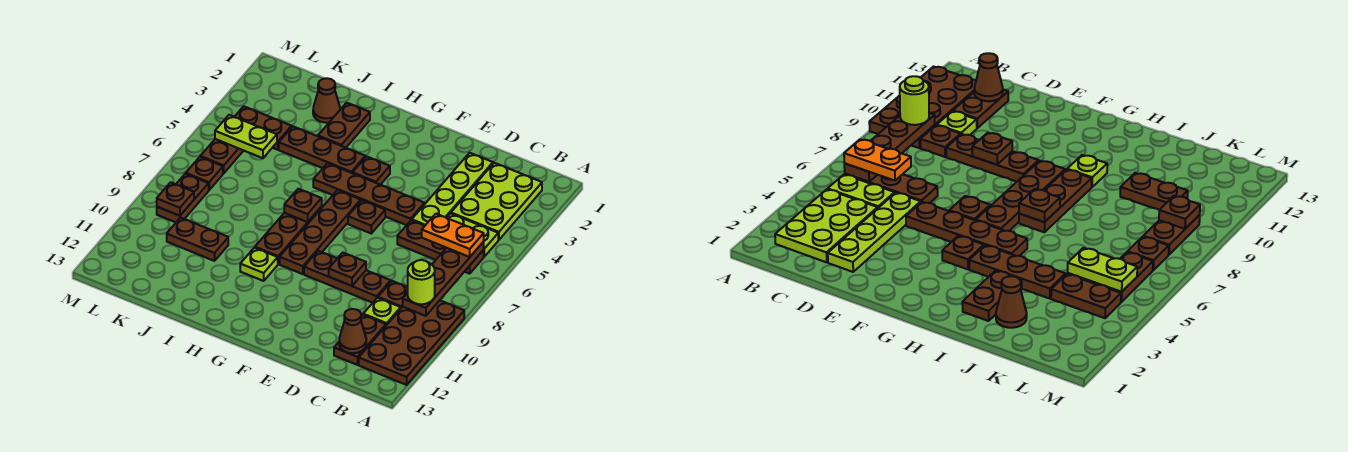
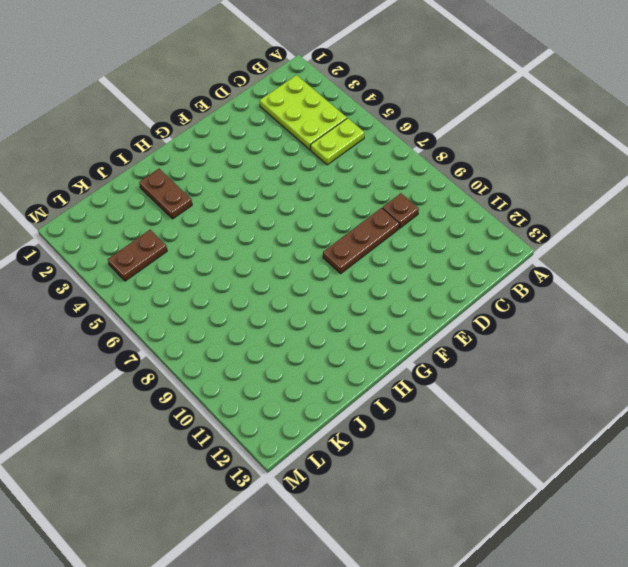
none -> brown plate A9:B12 level 1
none -> brown plate B6:D6 level 1
none -> lime plate C10 level 1
none -> brown plate C11:C12 level 1

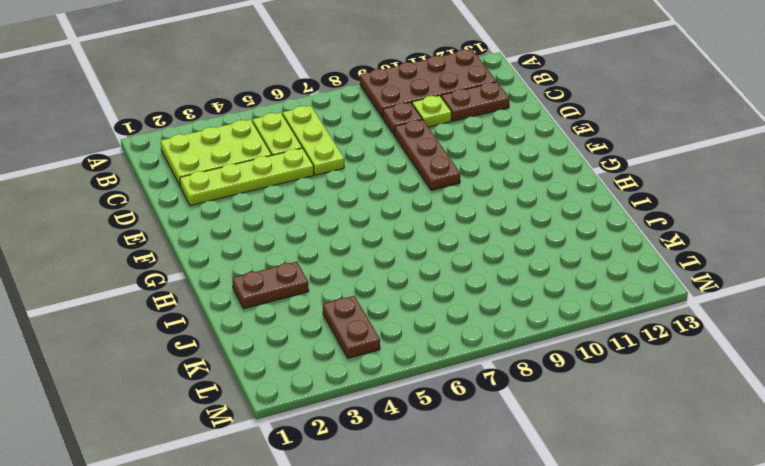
lime plate B6:D6 level 1 -> brown plate B6:D6 level 1
none -> brown plate E5:H5 level 1
none -> brown plate F6 level 1
none -> brown plate G4 level 1
none -> brown plate G6:G9 level 1

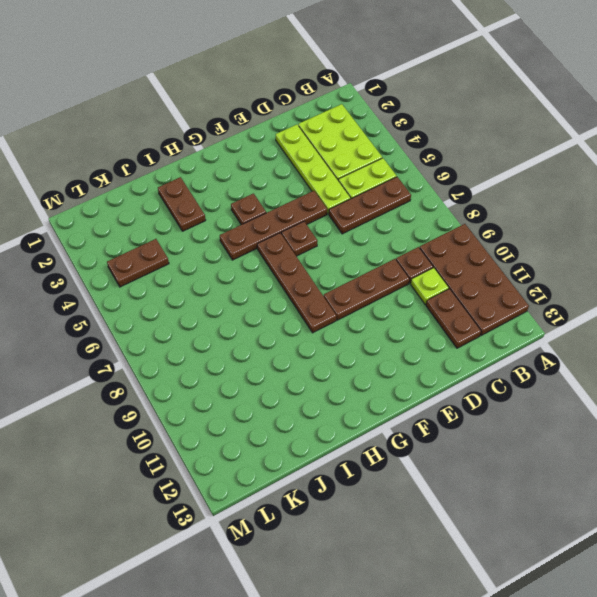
none -> brown plate H4:J4 level 1
none -> brown plate H7:H9 level 1
none -> lime plate H10 level 1
none -> brown cone J2 level 1

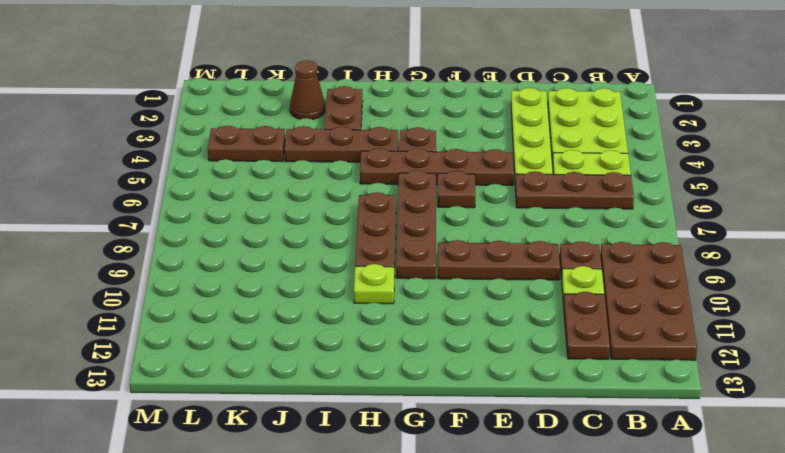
none -> brown plate J10:K10 level 1
none -> brown plate L5:L6 level 1
none -> brown plate L7 level 1
none -> brown plate L8:L9 level 1

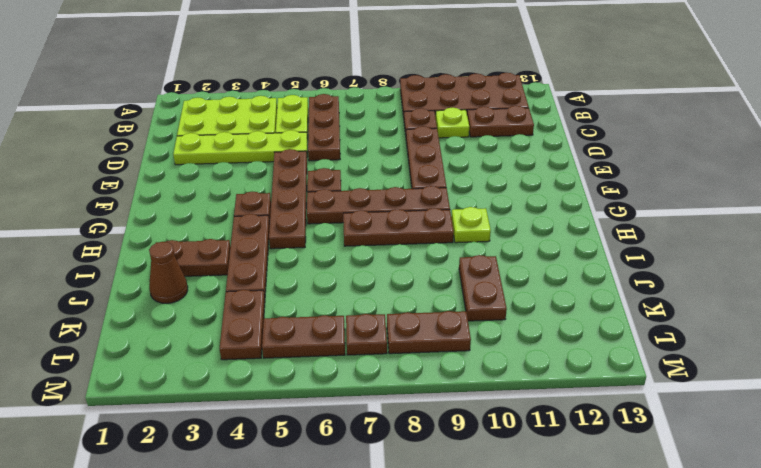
none -> brown plate B6:B9 level 2
none -> brown cone C12 level 2
none -> brown plate E9 level 2
none -> brown plate H7 level 2

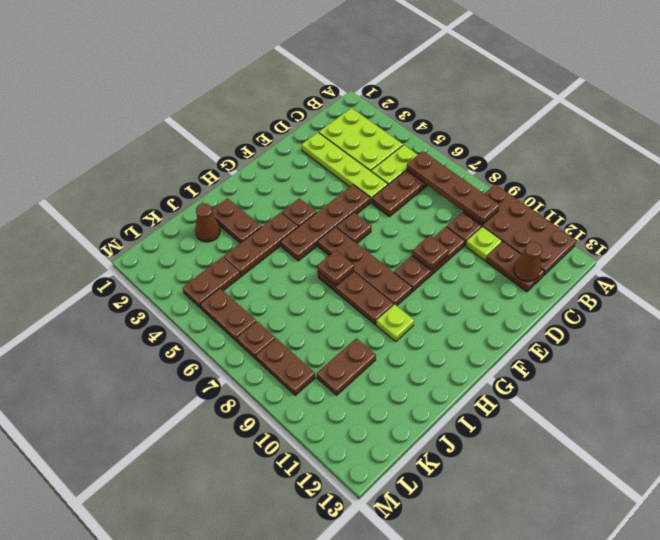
none -> lime plate K5:L5 level 2
none -> brown plate L9 level 2
none -> orange plate B6:C6 level 3
none -> lime round brick B9 level 3

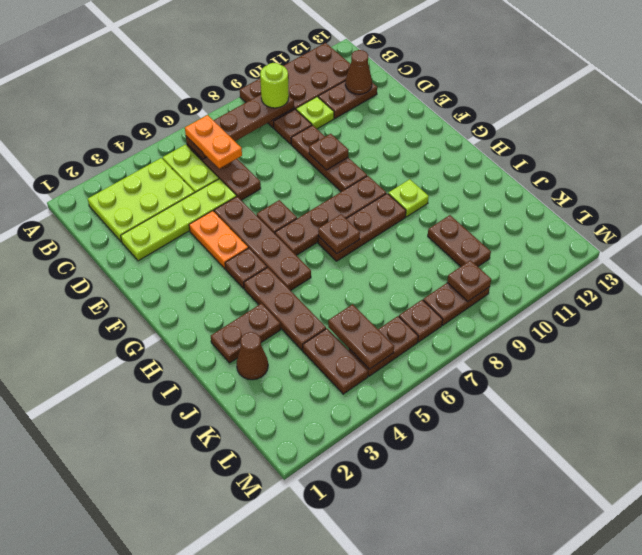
orange plate E4:F4 level 1 -> none
brown plate K5:L5 level 2 -> lime plate K5:L5 level 2

